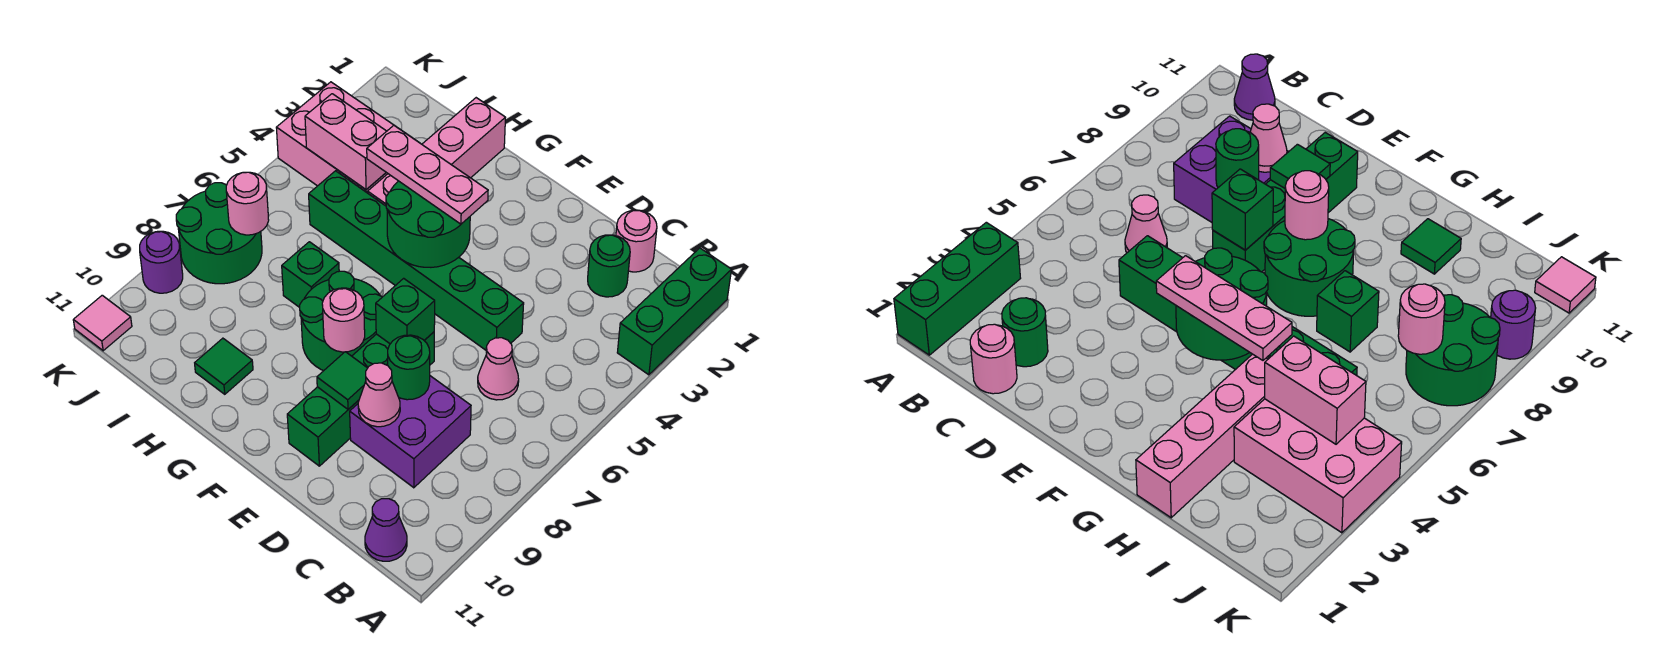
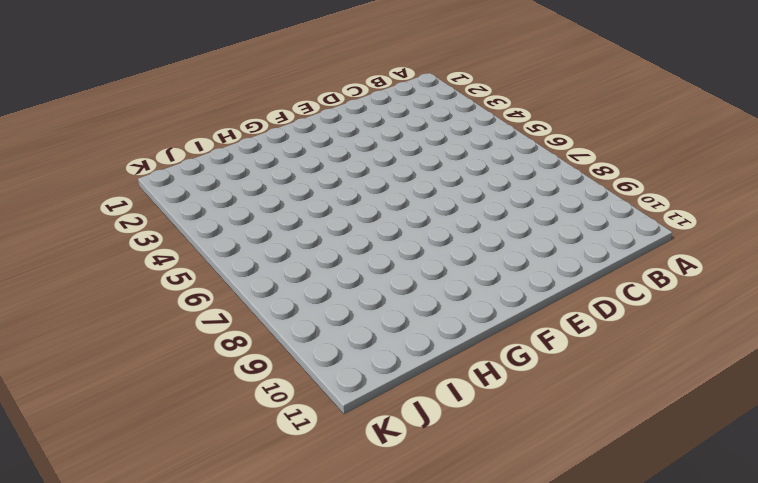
none -> green brick A1:A3 level 1
none -> purple cone B11 level 1
none -> pink round brick C1 level 1

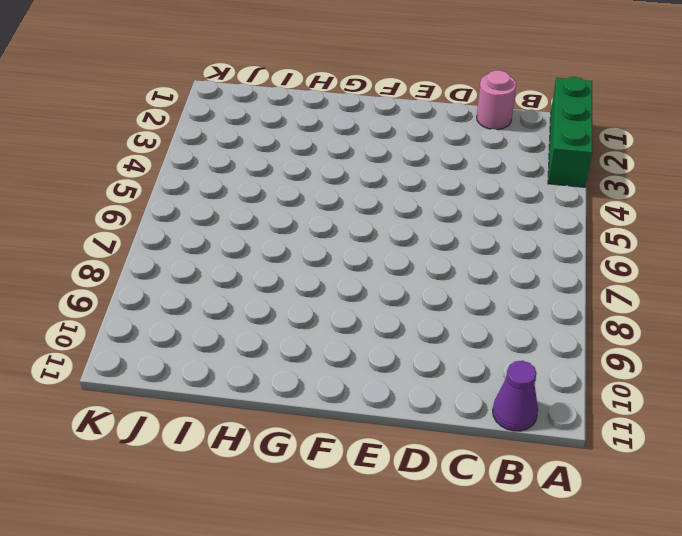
none -> green round brick C2 level 1
none -> pink cone C6 level 1
none -> purple brick C8:D9 level 1

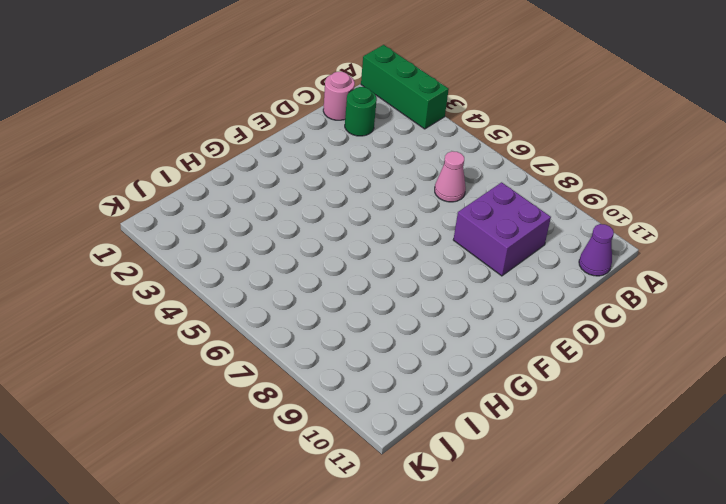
none -> green brick D5:I5 level 1
none -> green brick E7:E10 level 1
none -> green round brick F7:G8 level 1

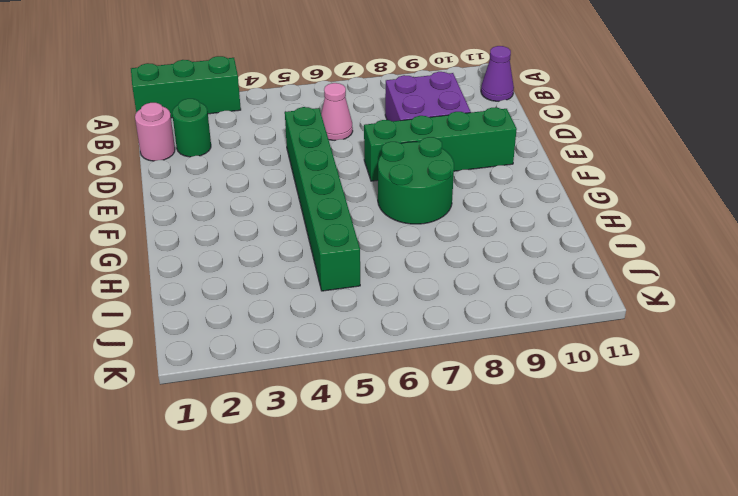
none -> pink brick H1:H4 level 1
none -> green brick H7 level 1
none -> green tile H10 level 1

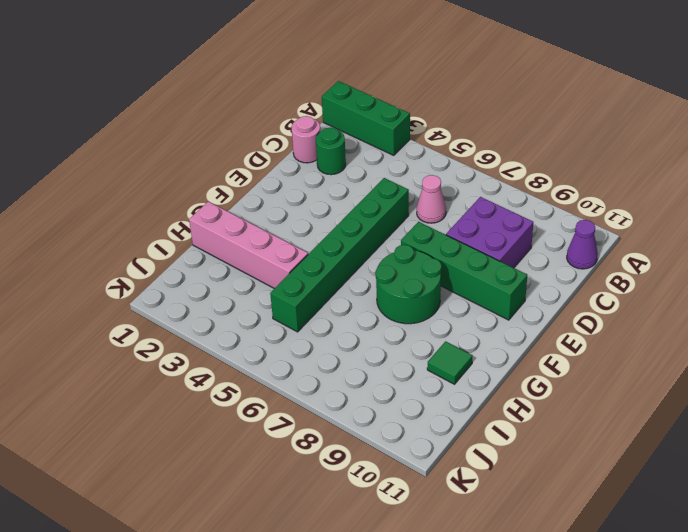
none -> green brick H7 level 1
none -> pink brick I3:K4 level 1
none -> green round brick J7:K8 level 1

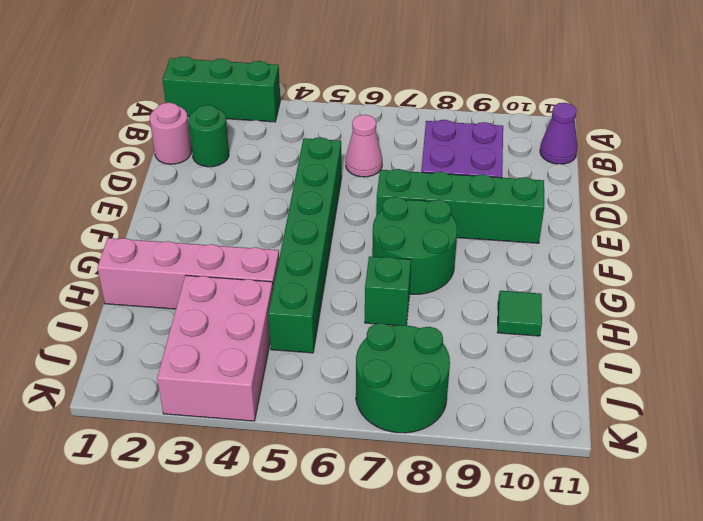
none -> purple round brick K9 level 1
none -> pink tile K11 level 1
none -> green round brick D8 level 2

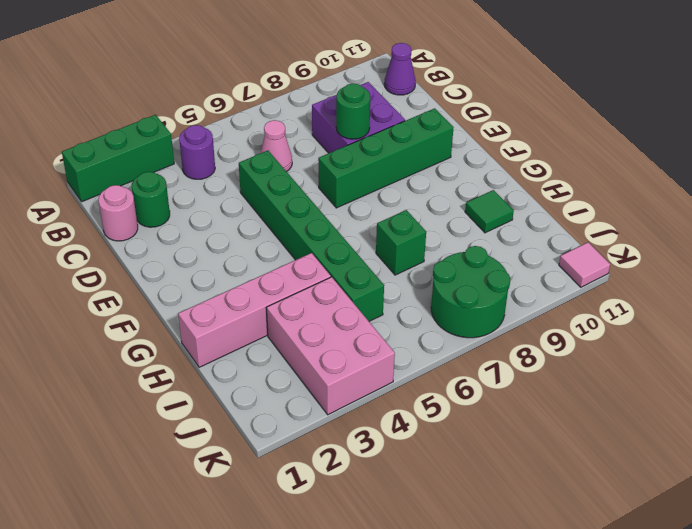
purple round brick B4 level 1 -> purple round brick K9 level 1
none -> green round brick F7:G8 level 1
none -> pink cone D9 level 2
none -> green brick E7 level 2

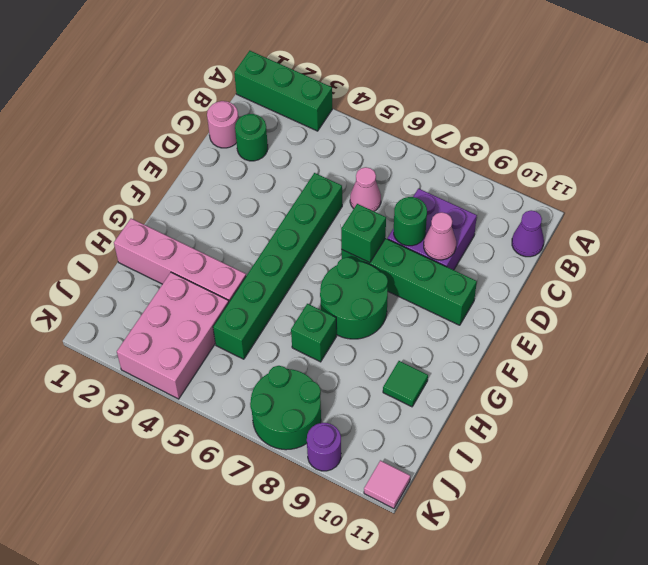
none -> green tile E9 level 2
none -> green round brick F4:G5 level 2
none -> pink round brick F8 level 2

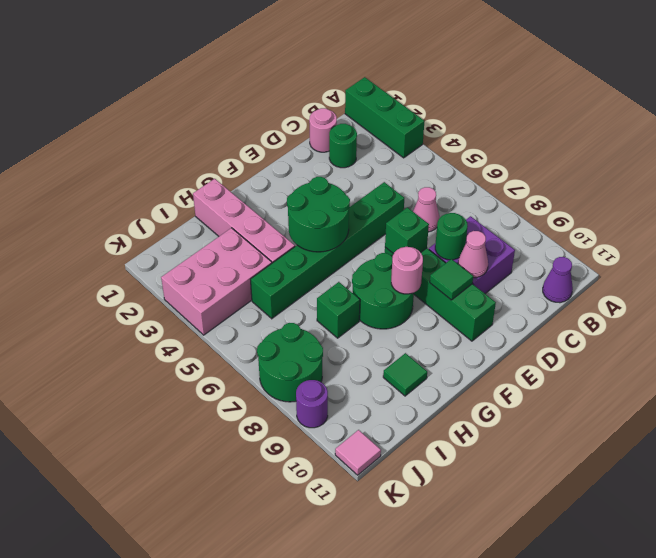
none -> pink brick I4:J4 level 2
none -> pink round brick J7 level 2
none -> pink plate F4:H4 level 3

